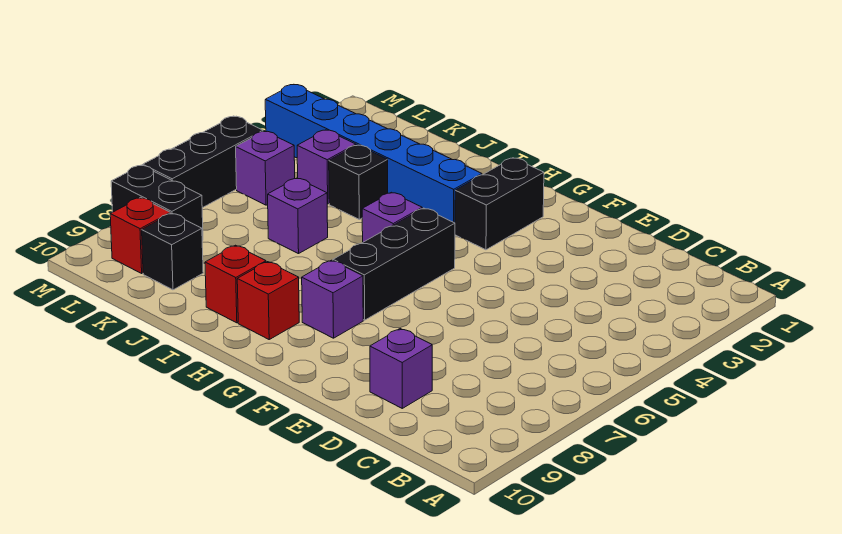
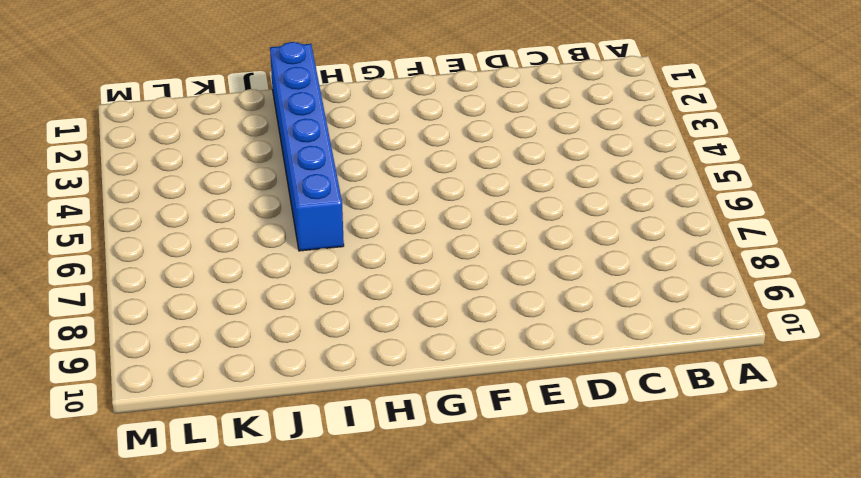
blue brick I1:I6 level 1 -> blue brick H3:M3 level 1
none -> purple brick D9 level 1
none -> black brick G2:G3 level 1
none -> black brick G5:G7 level 1

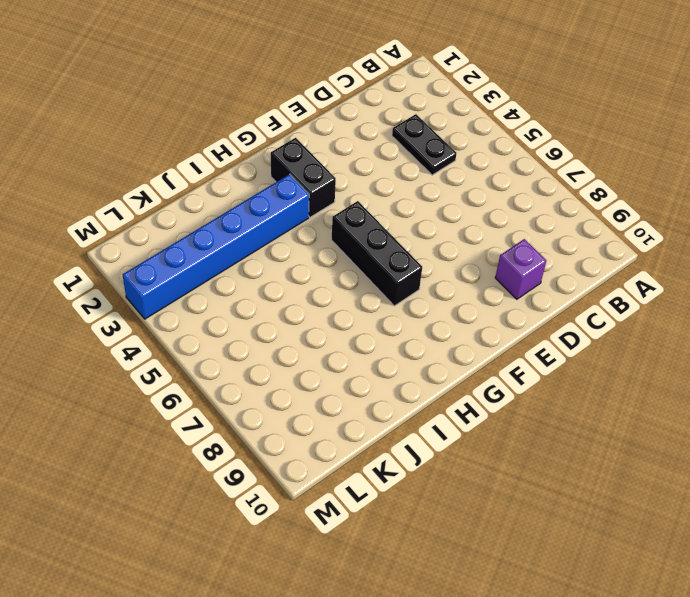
black plate C3:C4 level 1 -> none
none -> purple brick G8 level 1
none -> purple brick H5 level 1
none -> red brick H9 level 1

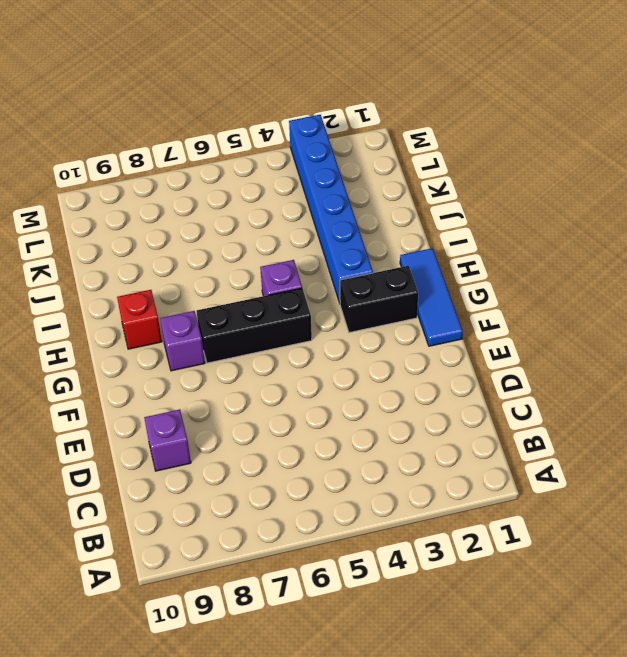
blue tile F1:H1 level 1 -> none
none -> red brick I9 level 1
none -> black brick J4 level 1
none -> purple brick J6 level 1

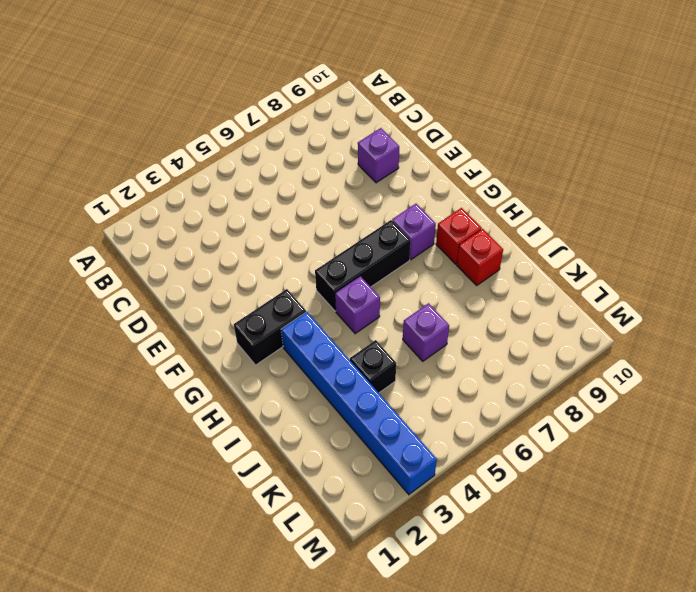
none -> purple brick K4 level 1
none -> black brick K9 level 1
none -> purple brick L5 level 1

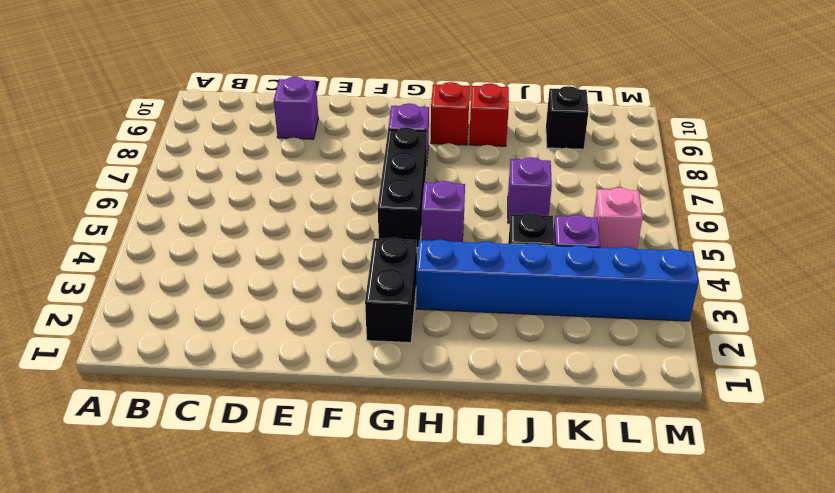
pink brick L5 level 1 -> purple brick L5 level 1
none -> black brick L8:M8 level 1
none -> red brick L9 level 1
none -> black brick M5:M7 level 1

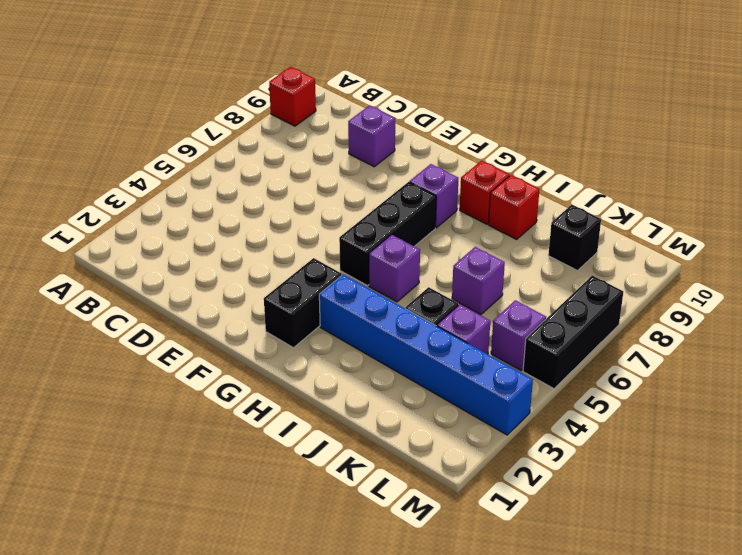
red brick A9 level 1 -> red brick L9 level 1
none -> black brick L8:M8 level 1

